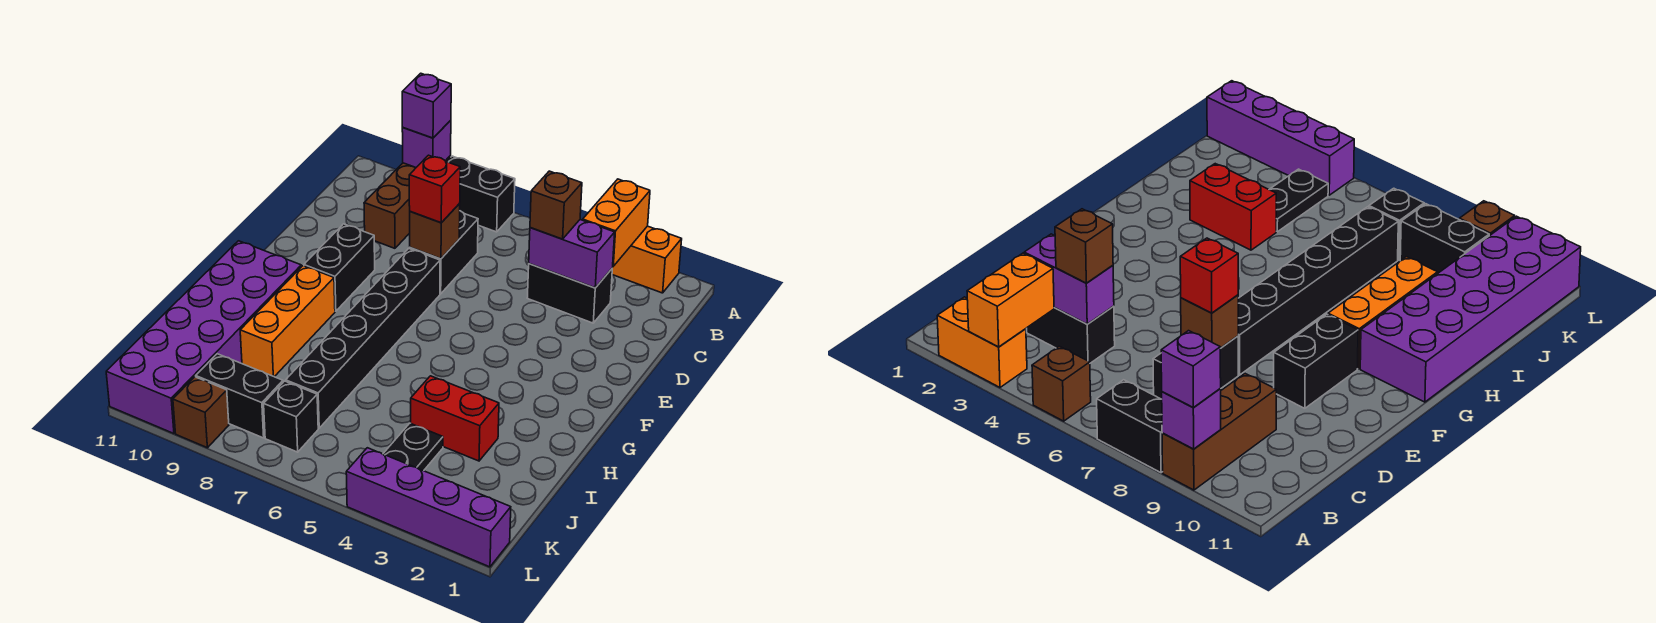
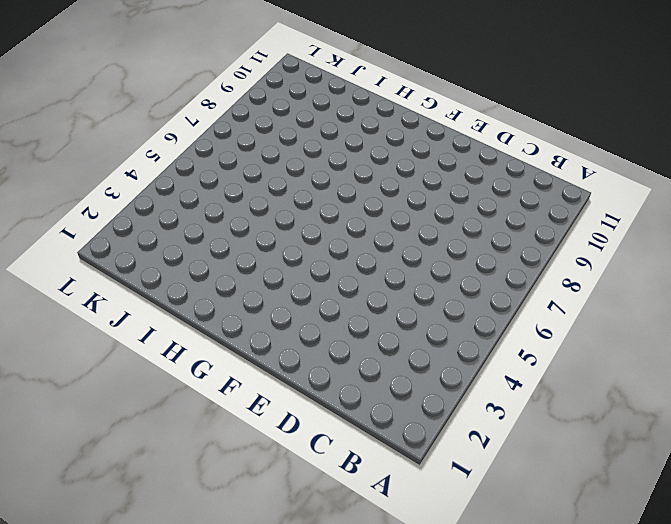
none -> orange brick A2:A3 level 1
none -> brown brick A5 level 1
none -> black brick A7:A8 level 1

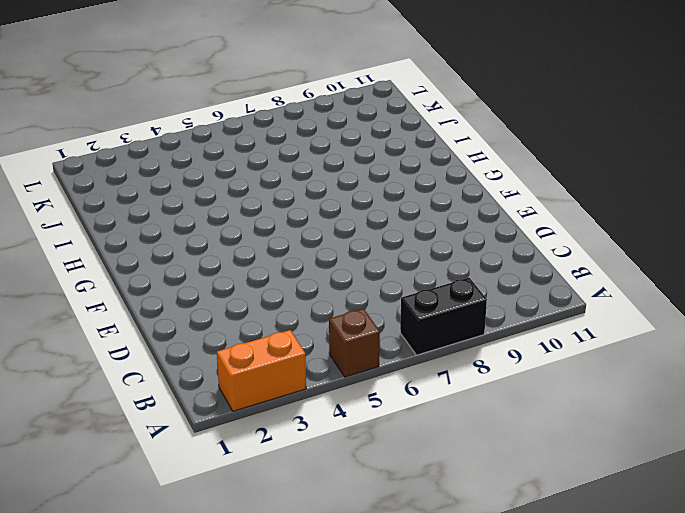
none -> brown brick A9:C9 level 1
none -> black brick C3:C4 level 1
none -> black brick C7:D7 level 1

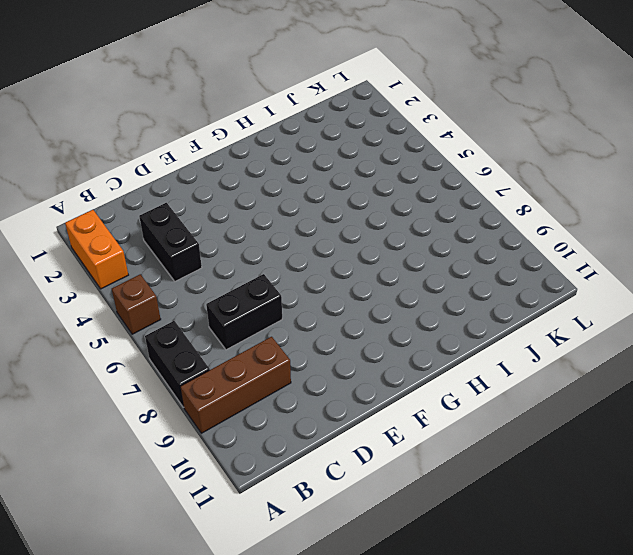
none -> black brick E7:J7 level 1
none -> black brick E9:F9 level 1
none -> orange brick G9:I9 level 1

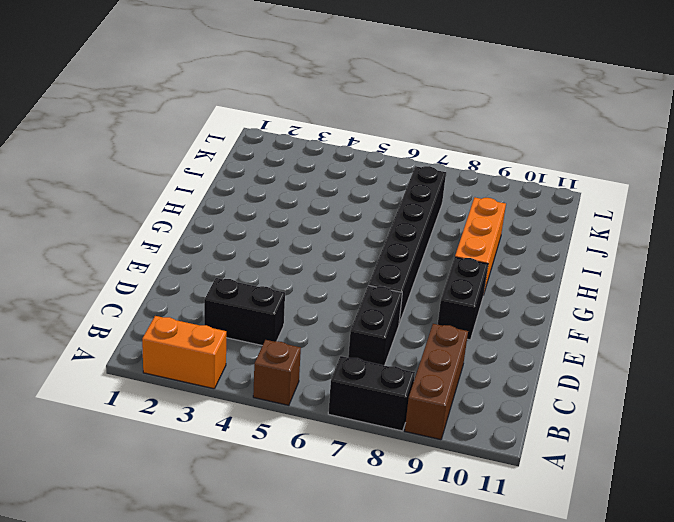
none -> purple brick G10:L11 level 1
none -> red brick I3:I4 level 1
none -> black plate J4:K4 level 1

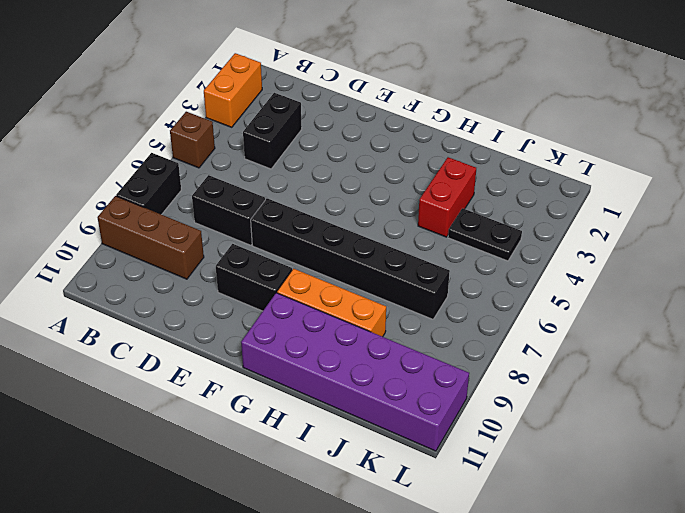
none -> black brick K7 level 1
none -> black brick K8:K9 level 1
none -> purple brick L1:L4 level 1

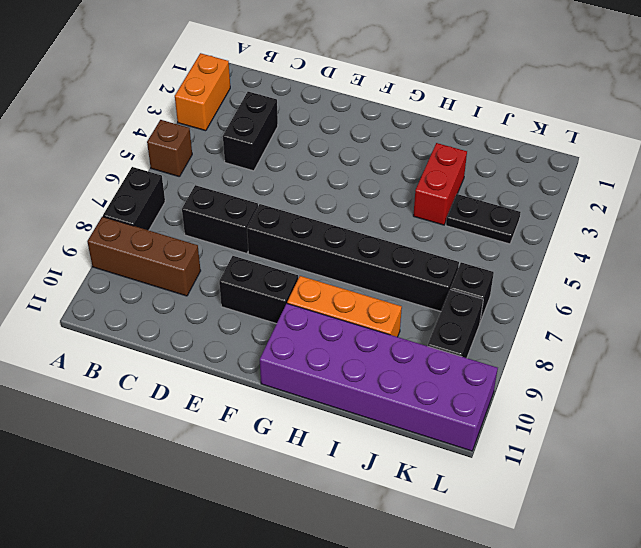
none -> purple brick L1:L4 level 1
none -> brown brick L9 level 1
none -> orange brick A3:B3 level 2

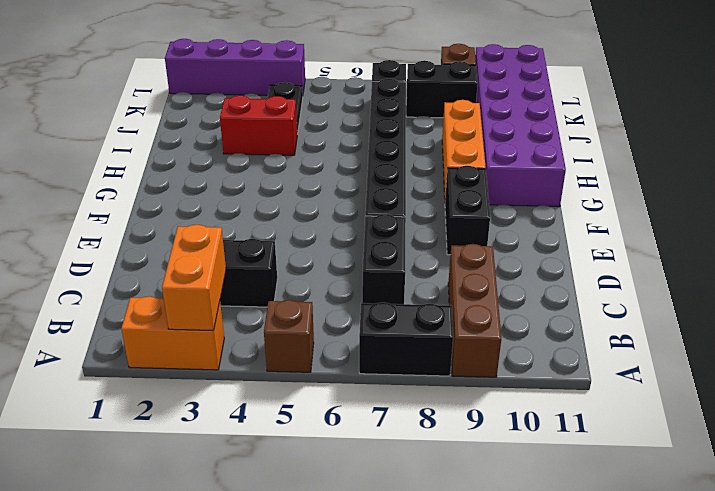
none -> purple brick A9 level 2
none -> purple brick C3:C4 level 2
none -> brown brick D7 level 2

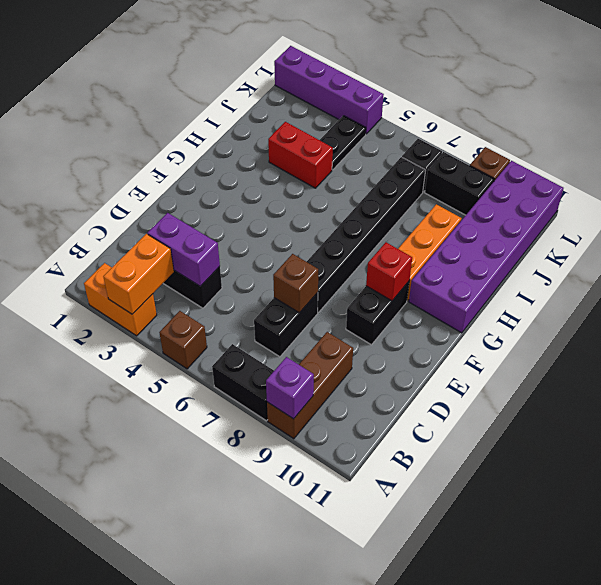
red brick F9 level 2 -> red brick D7 level 3
none -> purple brick A9 level 3
none -> brown brick C4 level 3

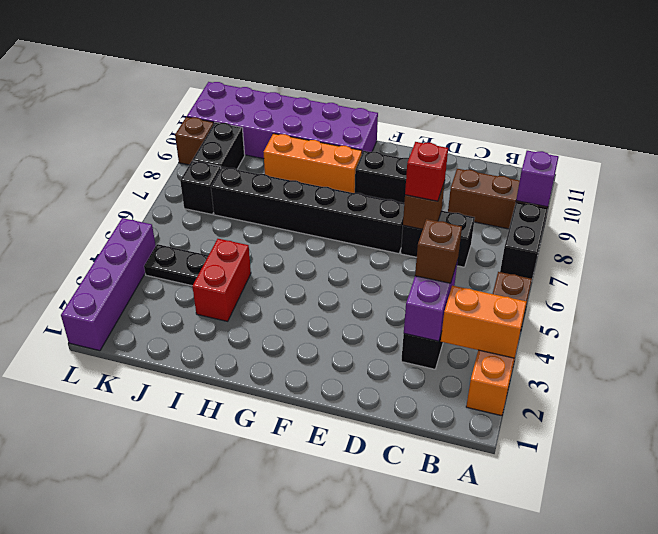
none -> purple brick A9 level 3

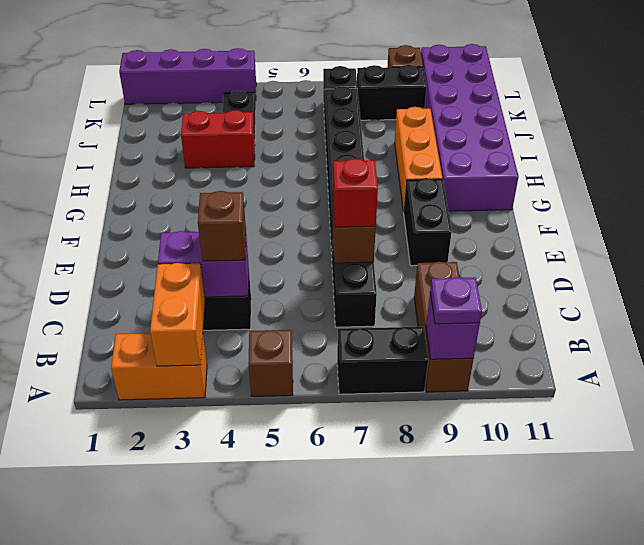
purple plate A9 level 3 -> purple brick A9 level 3

